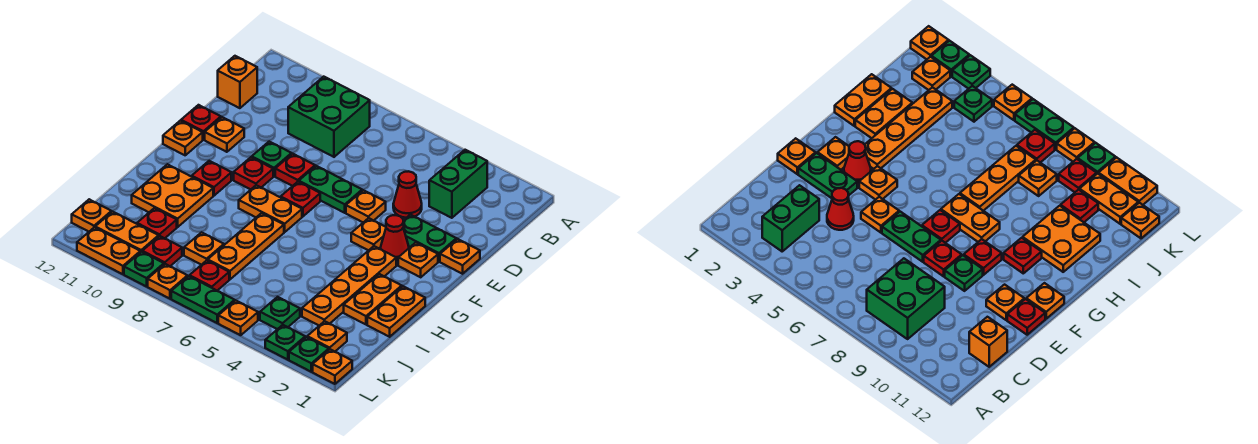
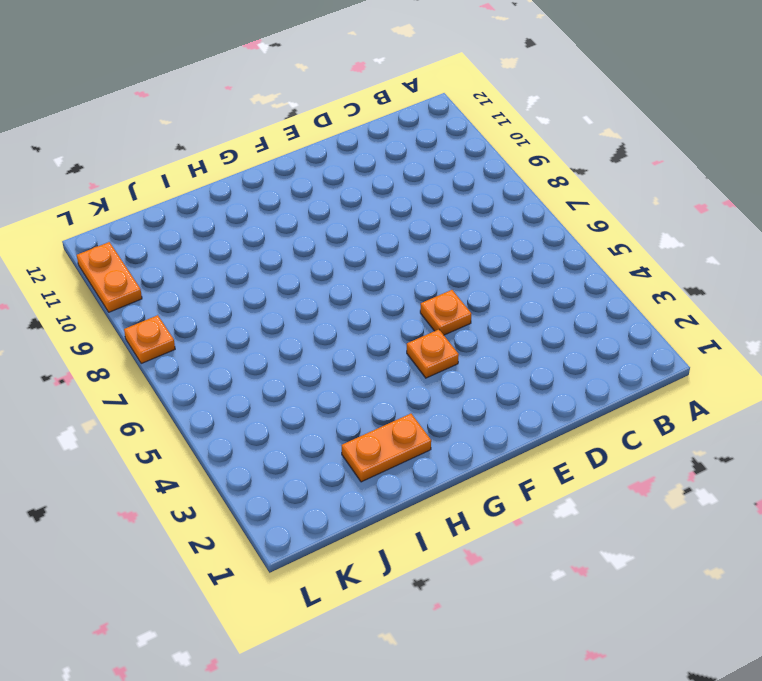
none -> green brick B3:C3 level 1
none -> green brick B8:C9 level 1
none -> orange brick C12 level 1
none -> red cone D4 level 1

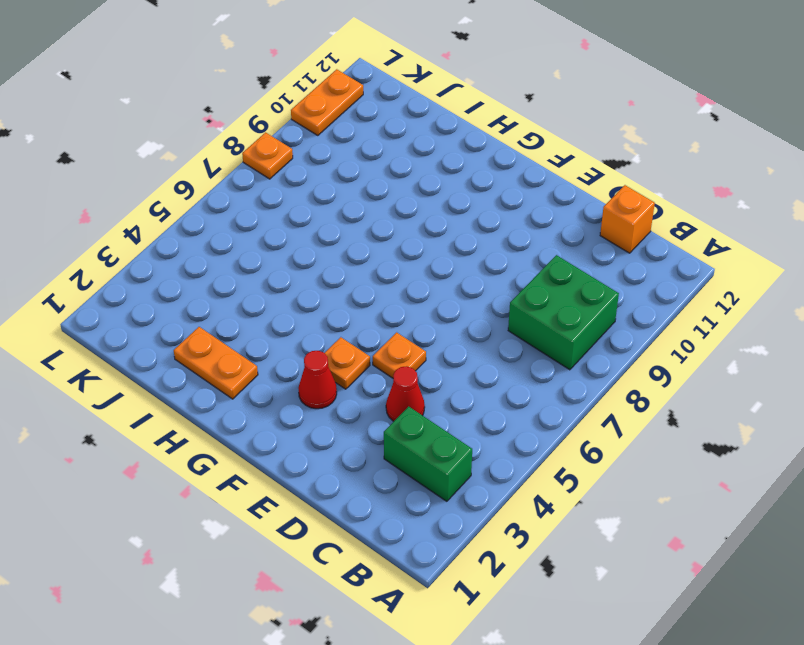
none -> orange plate E1 level 1
none -> green plate E2:E3 level 1
none -> green plate E6:E7 level 1
none -> red plate E8 level 1

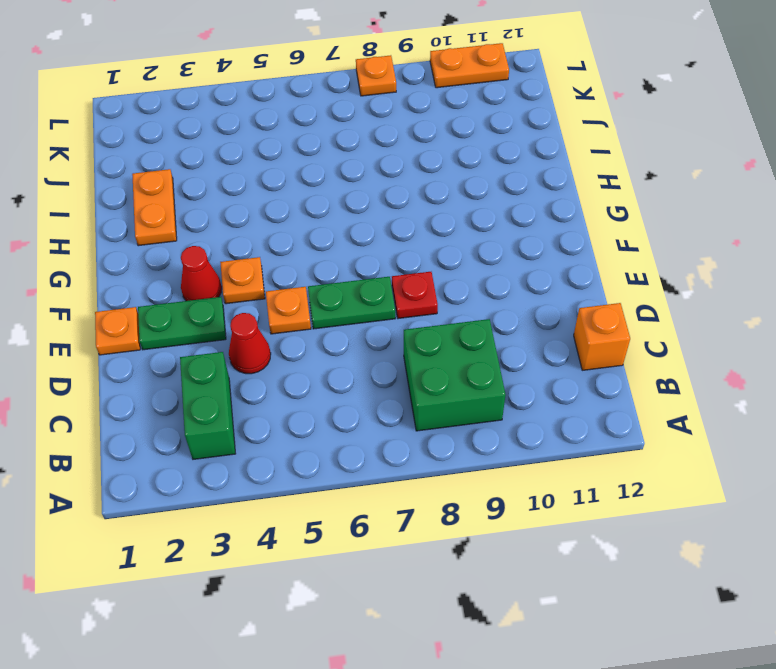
none -> green plate E9 level 1
none -> orange plate E11 level 1
none -> red plate E12 level 1
none -> orange plate F2 level 1

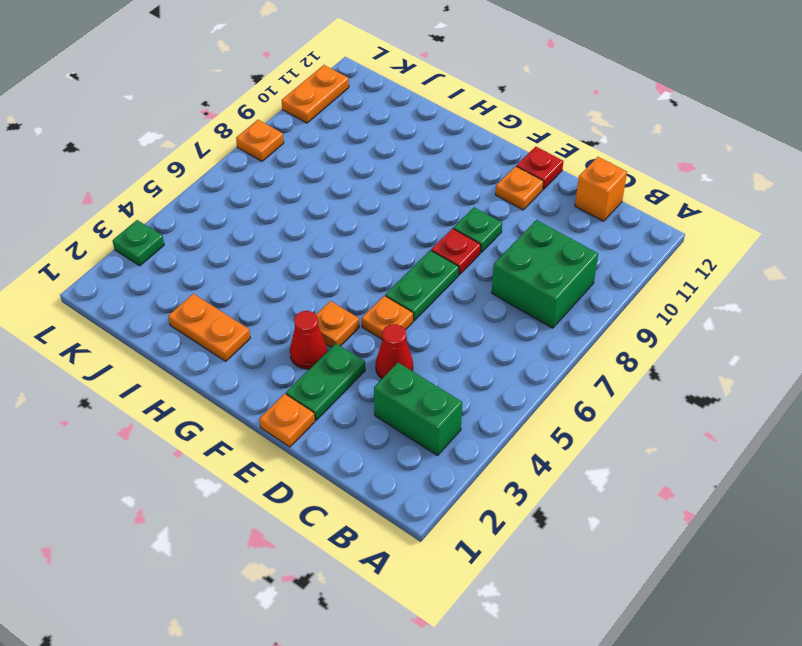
none -> orange plate F2 level 1
none -> red plate F7 level 1
none -> red plate F9 level 1
none -> orange plate F12 level 1

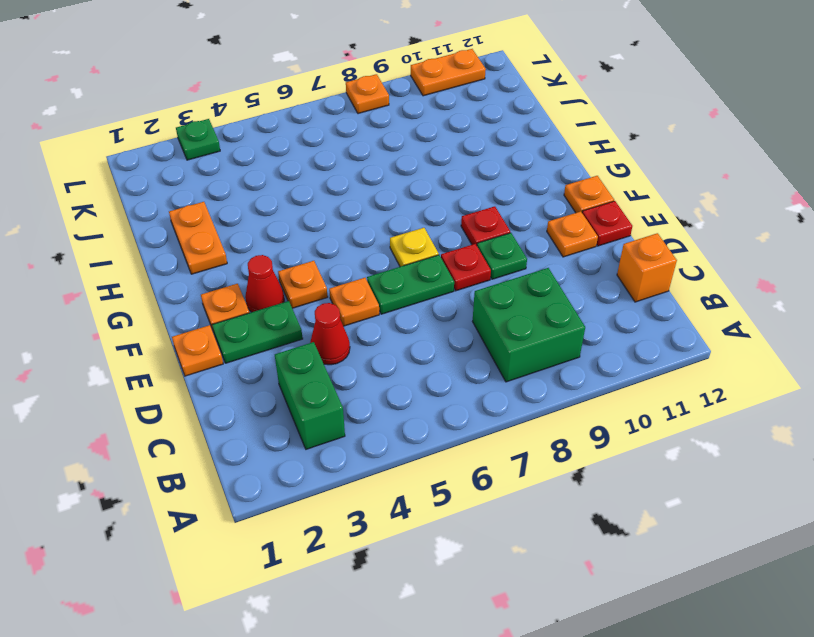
yellow plate F7 level 1 -> red plate F7 level 1
none -> orange plate G3:J3 level 1
none -> orange plate G7:G8 level 1
none -> red plate G10 level 1
none -> orange plate H1:I1 level 1

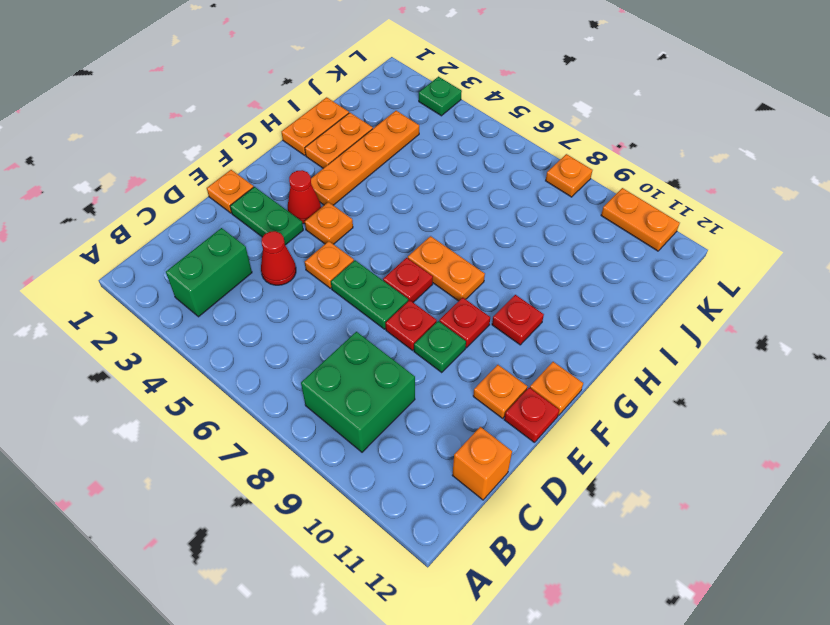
none -> orange plate F2 level 1
none -> orange plate H7:J7 level 1
none -> orange plate H10:I11 level 1
none -> orange plate J8 level 1

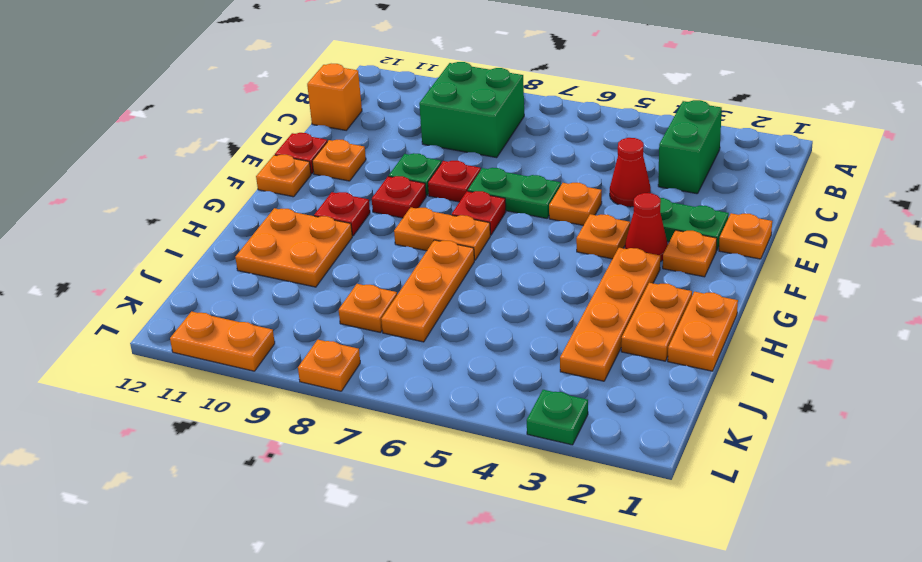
none -> red plate J10 level 1
none -> orange plate K2 level 1
none -> green plate K4 level 1
none -> red plate K7 level 1

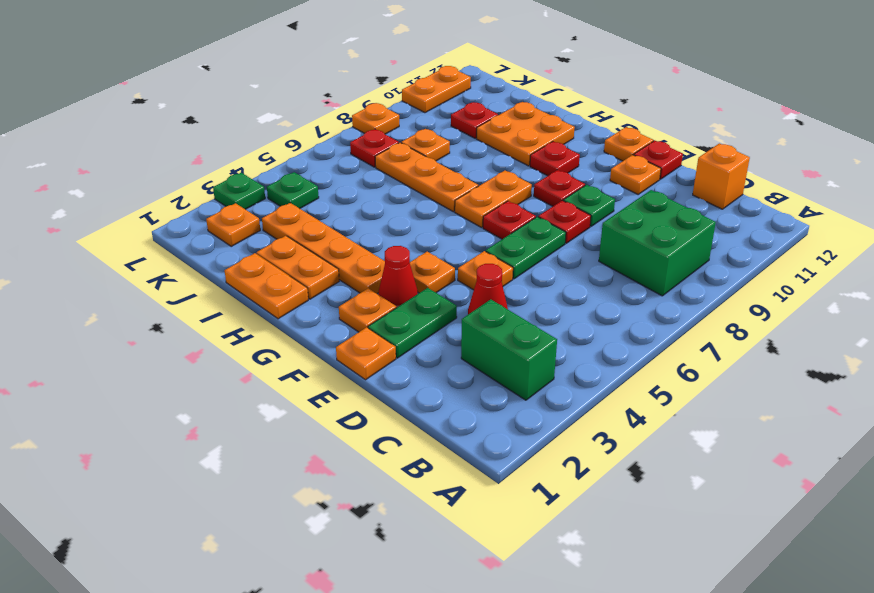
none -> red plate K9 level 1
none -> orange plate K10:K11 level 1
none -> orange plate K12 level 1
none -> orange plate L1 level 1

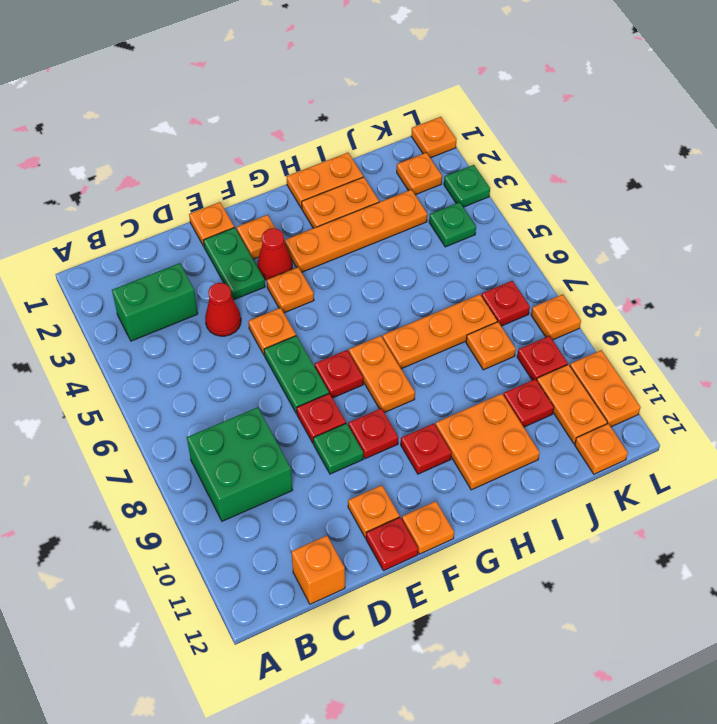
none -> green plate L2 level 1
none -> orange plate L5 level 1
none -> green plate L6:L7 level 1
none -> green plate L9 level 1

